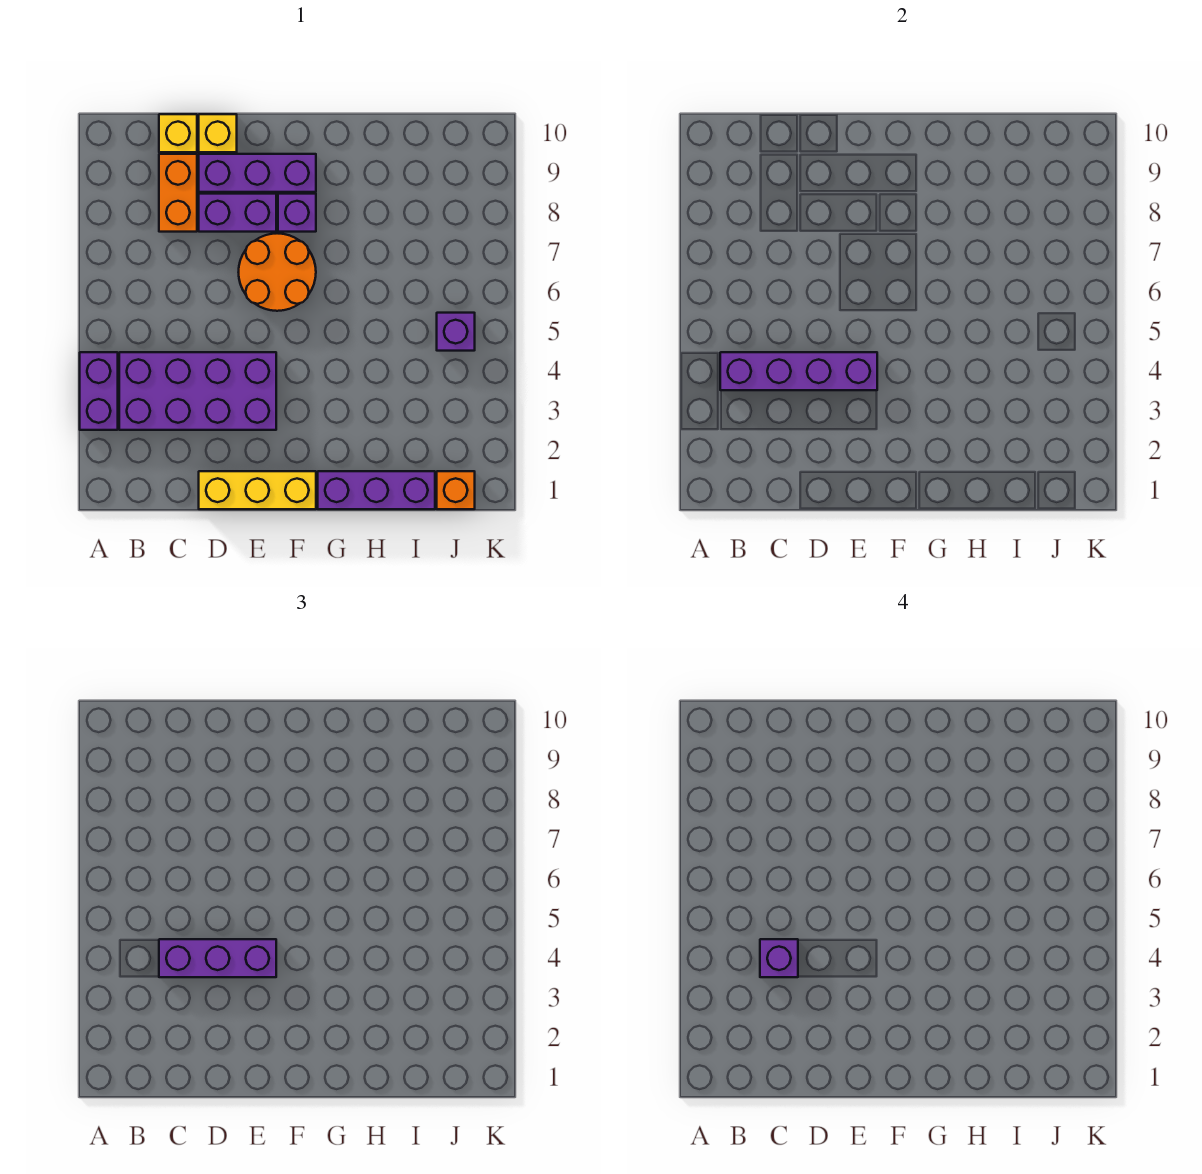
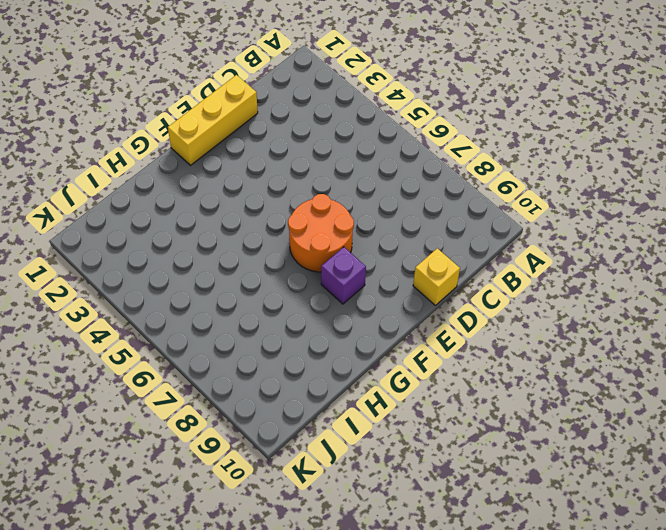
none -> purple brick A3:A4 level 1
none -> purple brick B3:E4 level 1
none -> orange brick C8:C9 level 1

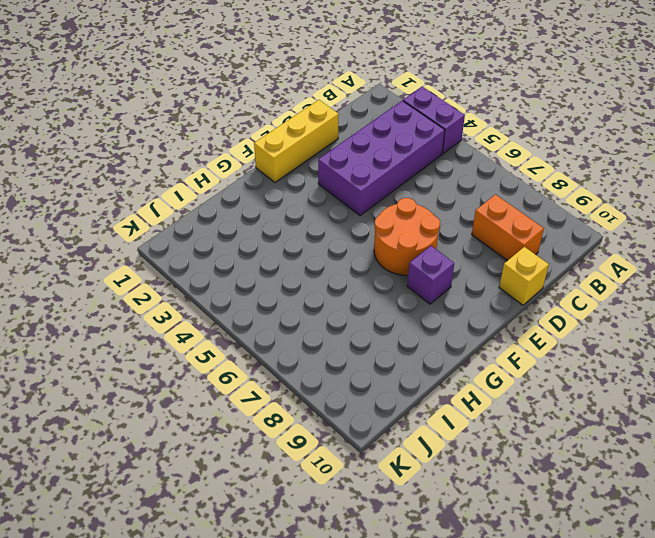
none -> yellow brick C10 level 1
none -> purple brick D8:E8 level 1
none -> purple brick D9:F9 level 1

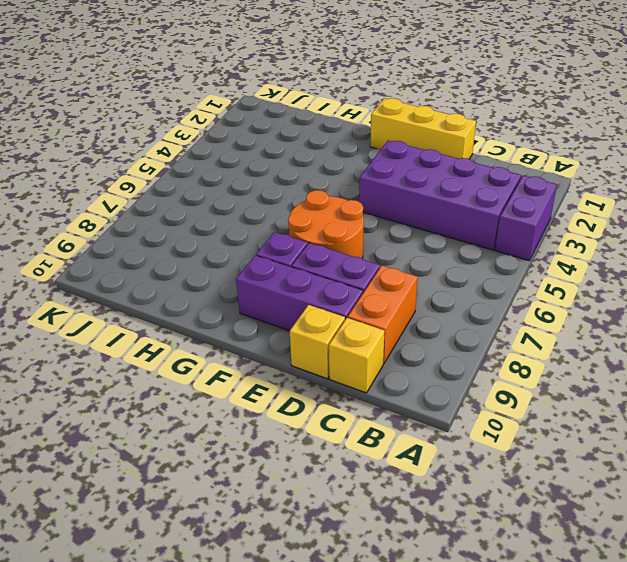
none -> purple brick G1:I1 level 1
none -> orange brick J1 level 1
none -> purple brick J5 level 1

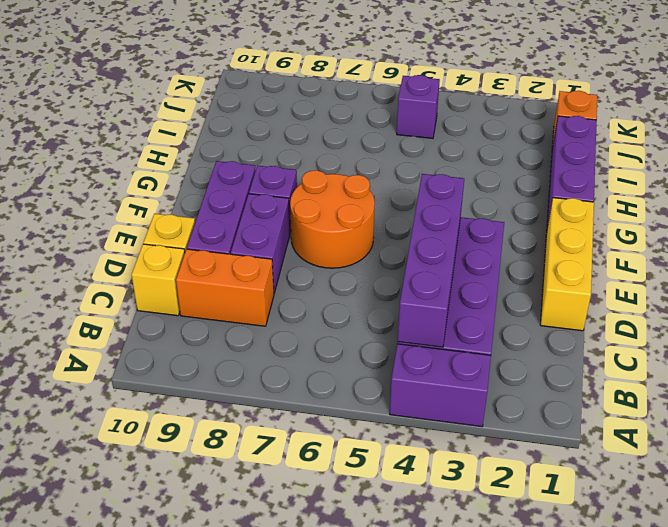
none -> purple brick C4:E4 level 3
none -> purple brick C4 level 4

